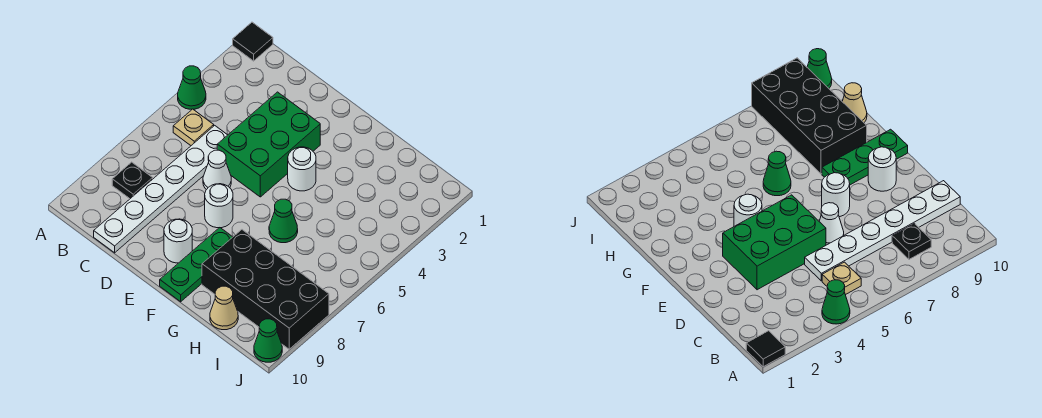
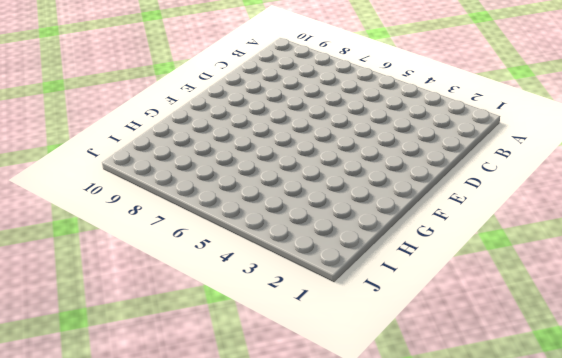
none -> black tile A1 level 1
none -> green cone A4 level 1
none -> tan plate B5 level 1

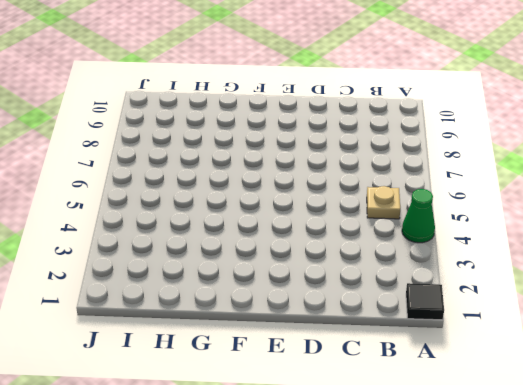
none -> black plate B8 level 1
none -> white plate C5:C10 level 1
none -> green brick D3:E5 level 1

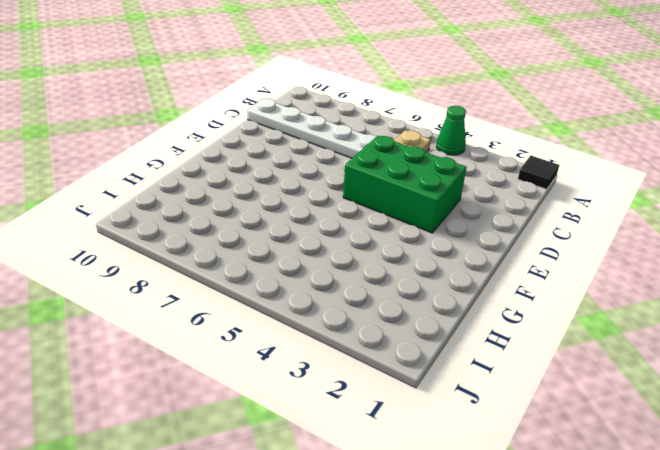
none -> black plate B8 level 1
none -> white cone D6 level 1
none -> white round brick E7 level 1

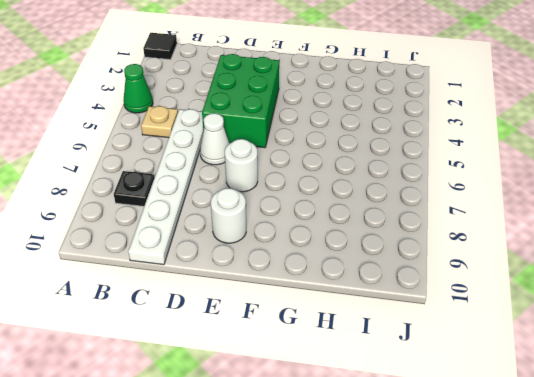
none -> white round brick F4 level 1
none -> green plate F8:F10 level 1
none -> green cone G6 level 1

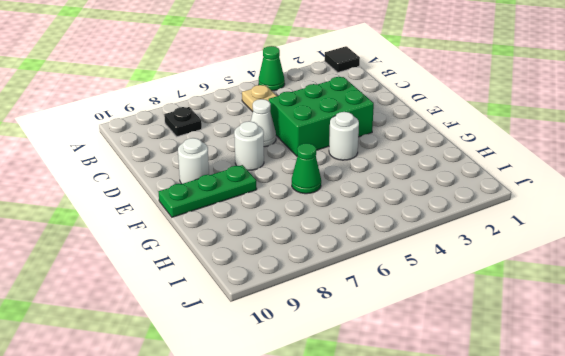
none -> white plate C5:C10 level 1
none -> black brick G8:J9 level 1
none -> tan cone H10 level 1

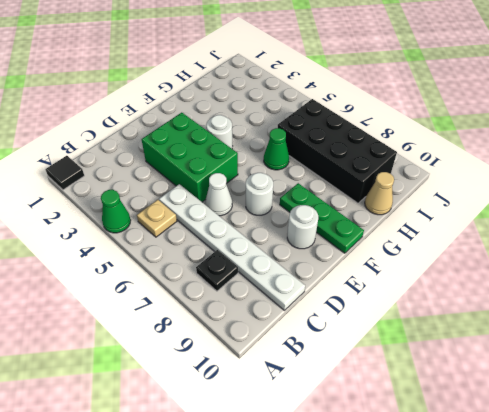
black brick H6:I9 level 1 -> black brick G8:J9 level 1
none -> green cone J10 level 1

